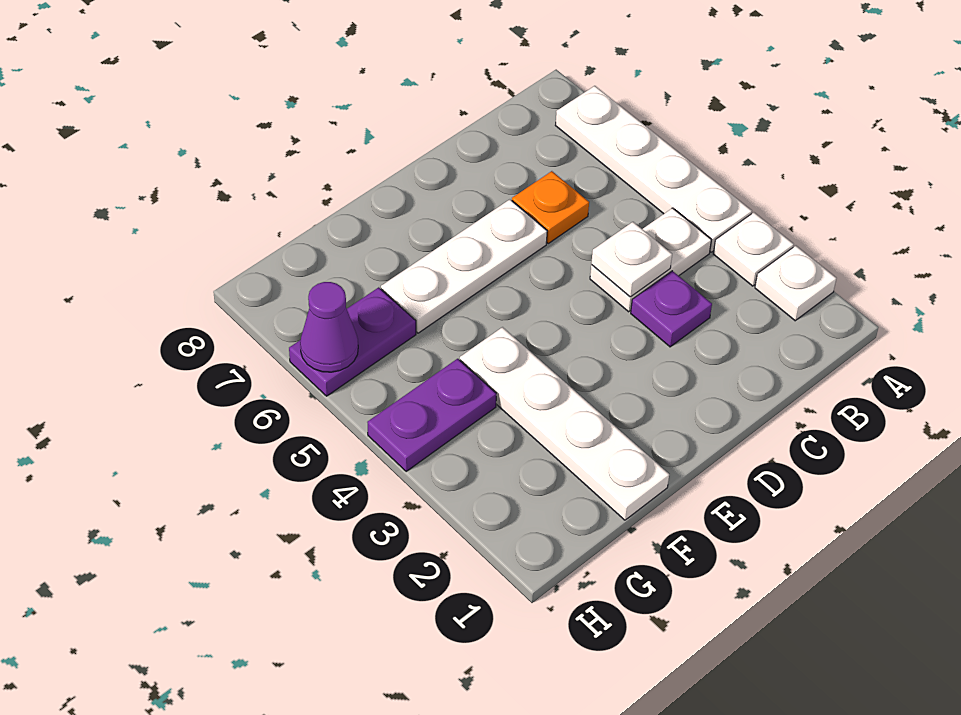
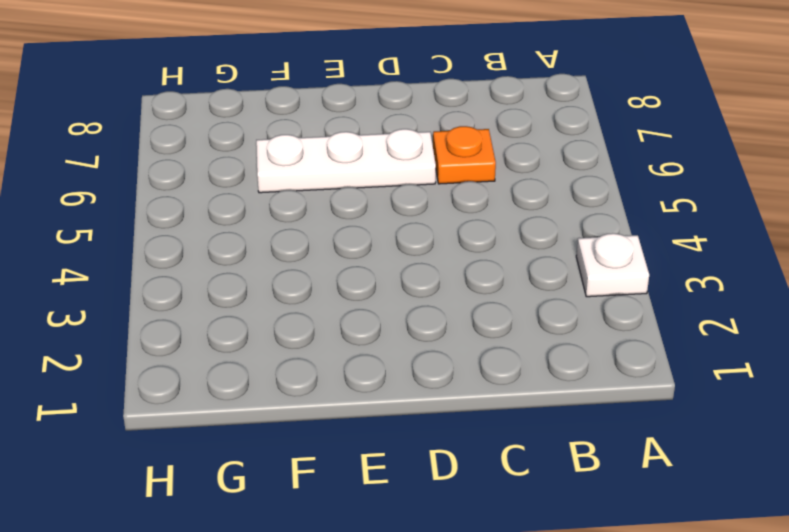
none -> white plate A2 level 1
none -> white plate A4:A7 level 1
none -> white plate B4:C4 level 1

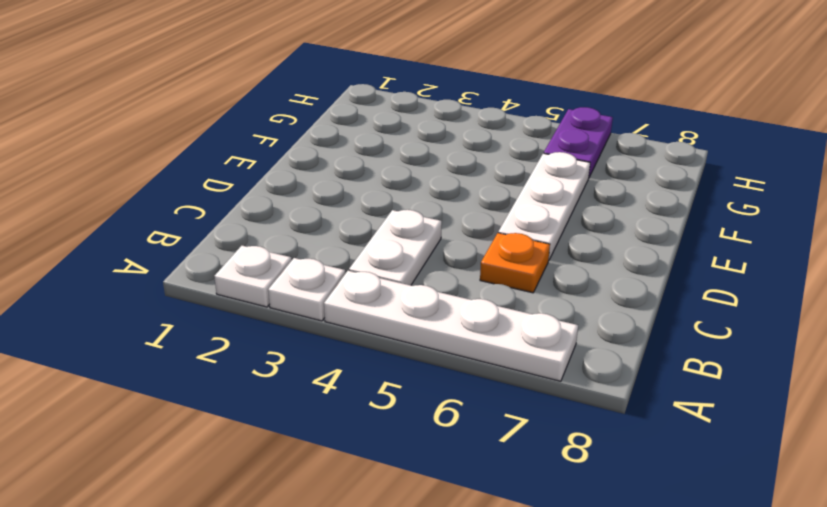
none -> purple plate C3 level 1
none -> white plate F1:F4 level 1
none -> purple plate G4:H4 level 1

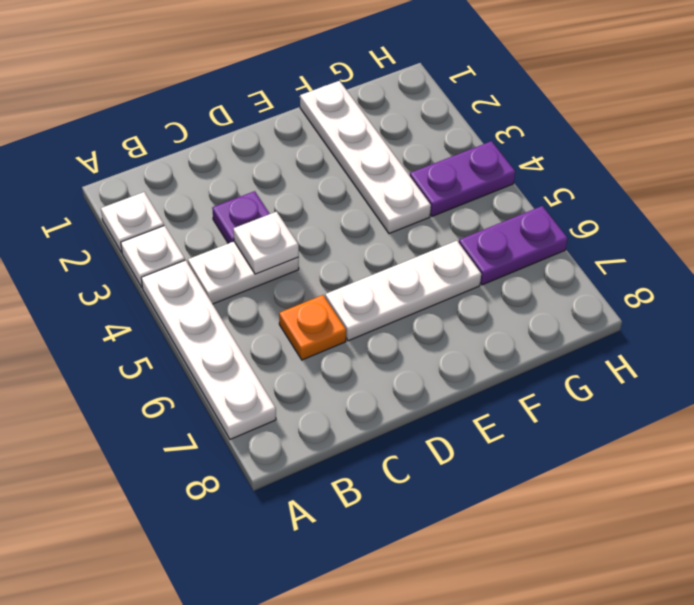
none -> purple cone H6 level 2

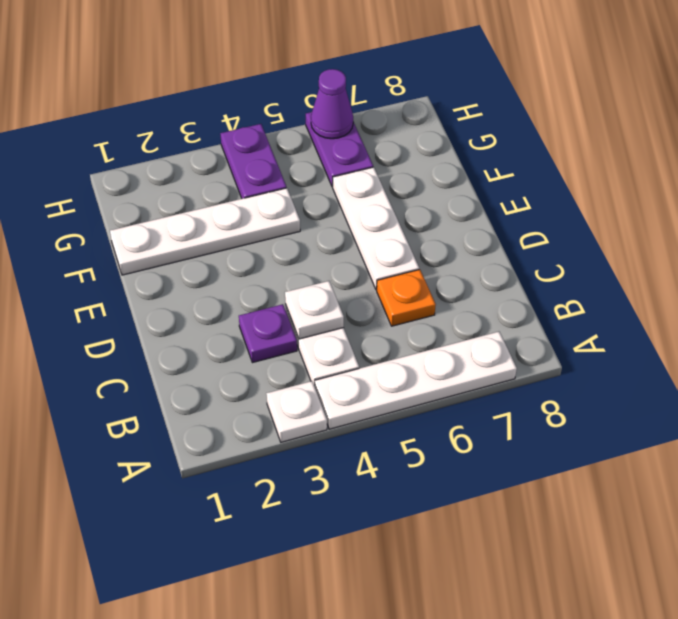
none -> white plate A2 level 1

